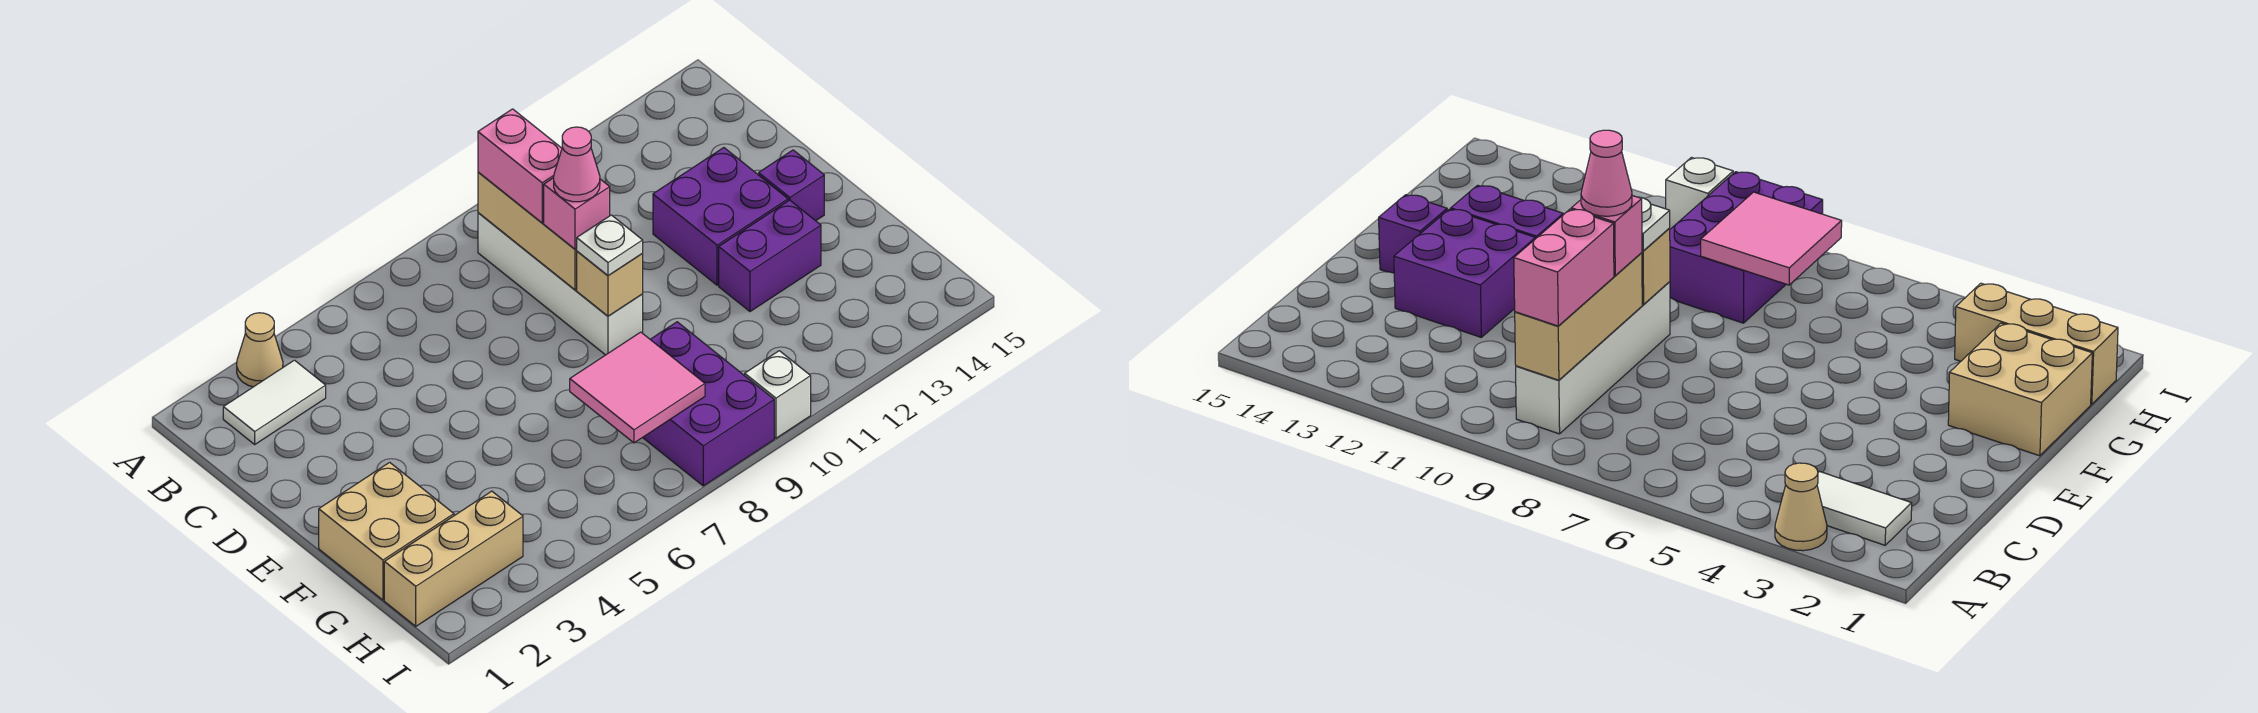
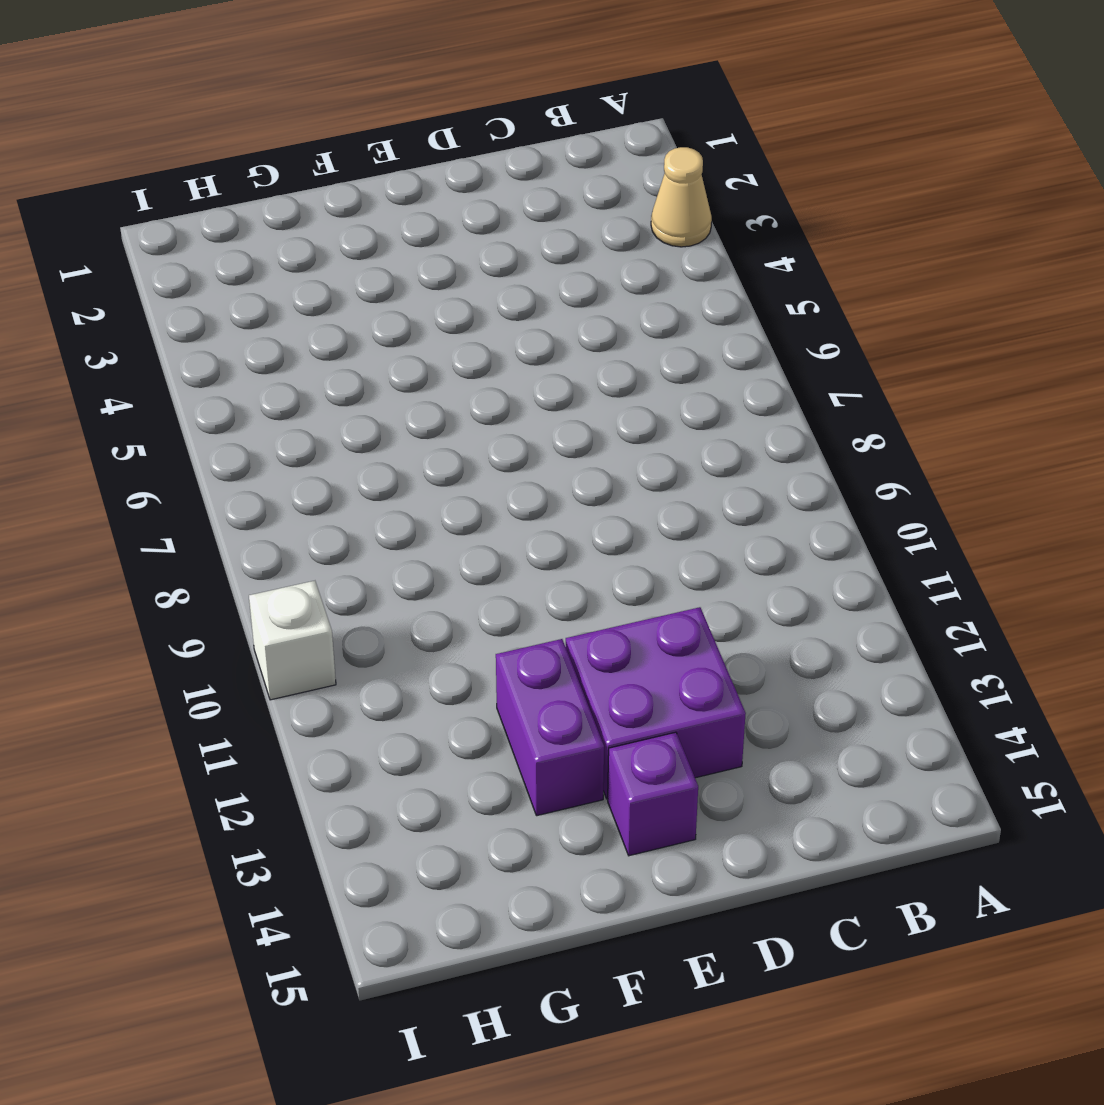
none -> white tile B2:B3 level 1
none -> white brick B9:E9 level 1
none -> tan brick F1:G2 level 1

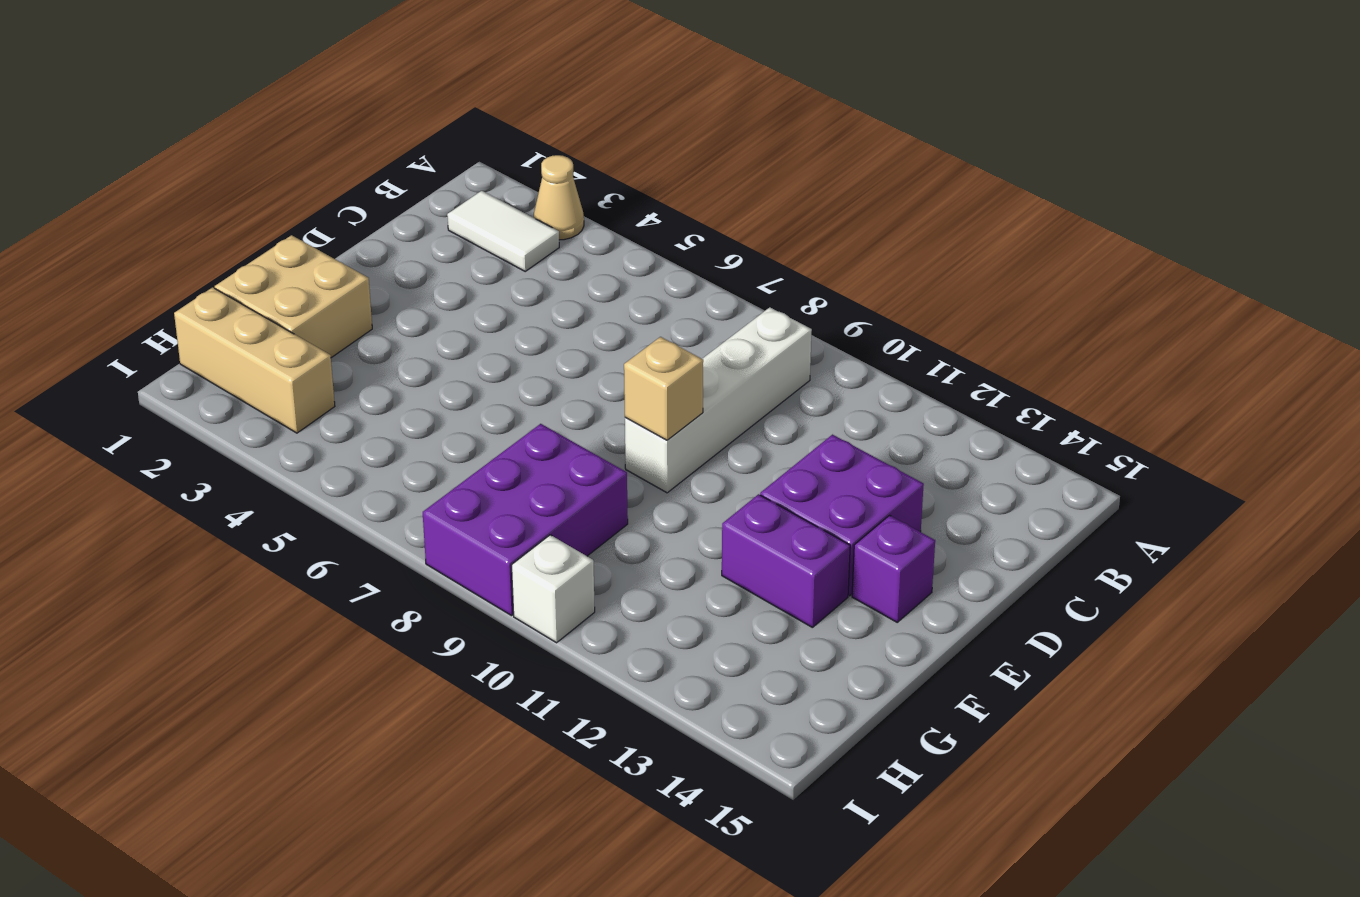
none -> tan brick B9:D9 level 2
none -> pink tile G7:H8 level 2
none -> pink brick B9:C9 level 3

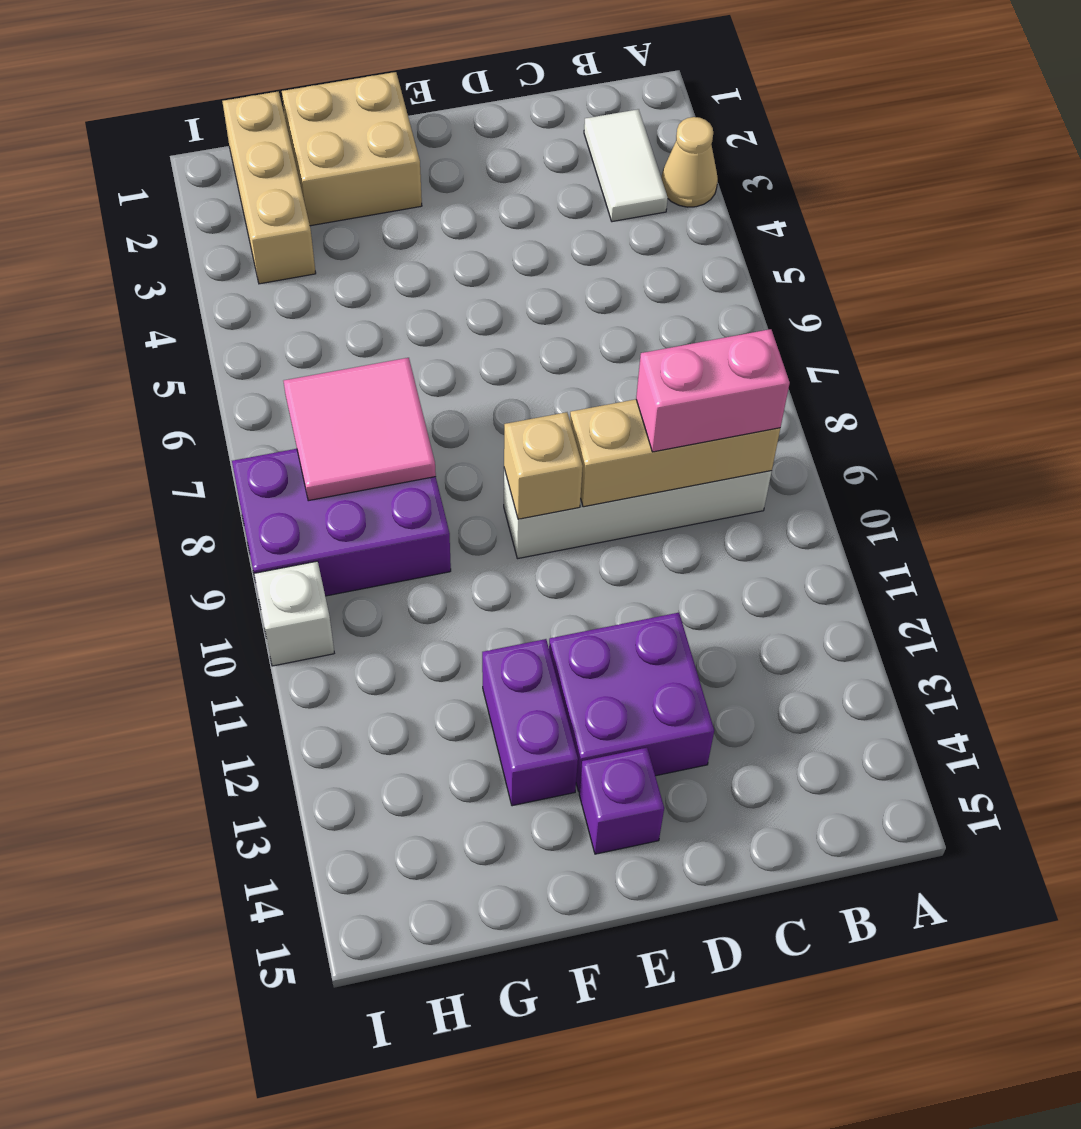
none -> pink brick D9 level 3
none -> white plate E9 level 3
none -> pink cone D9 level 4

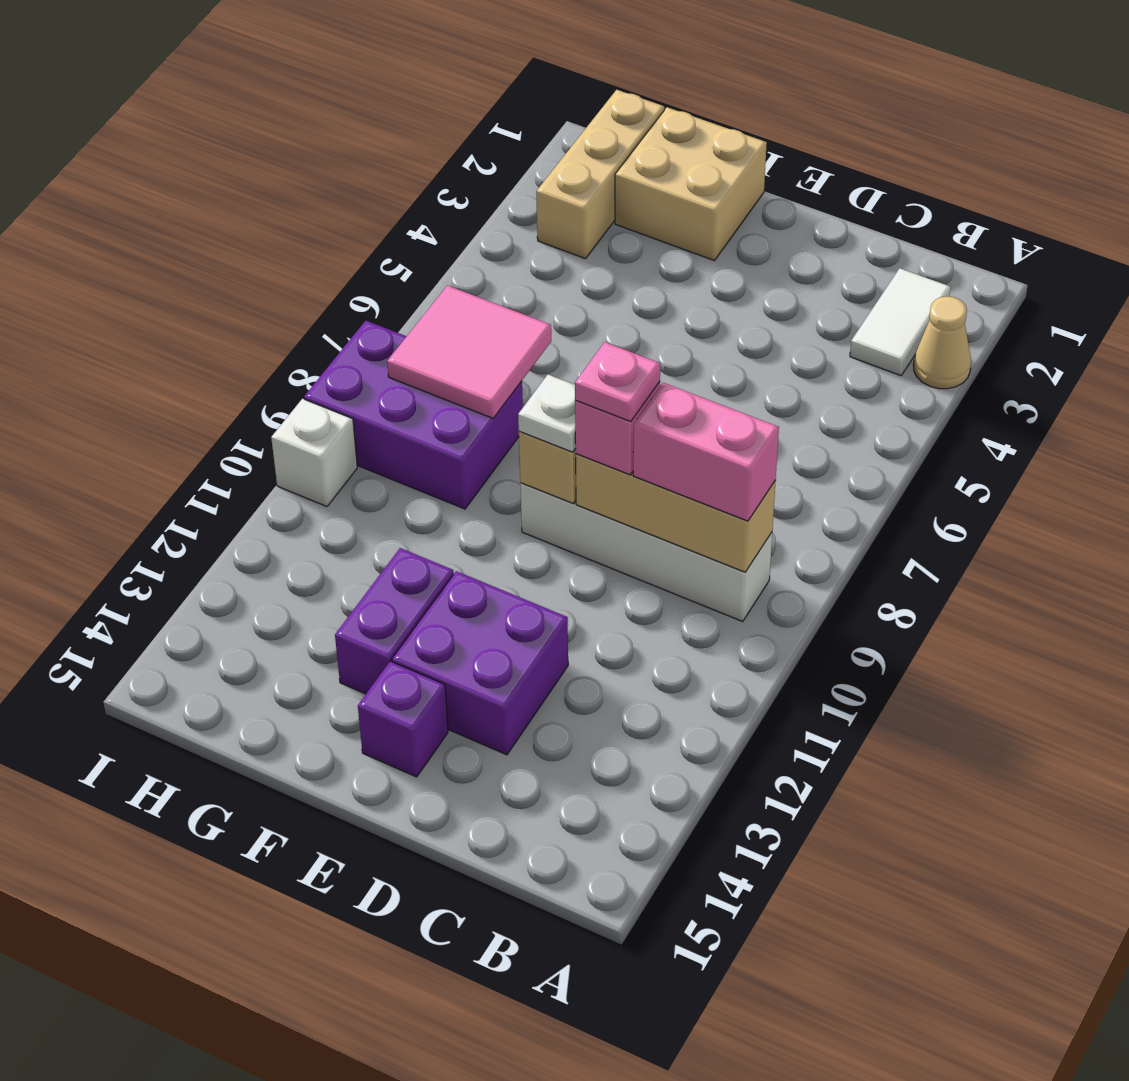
pink plate D9 level 4 -> pink cone D9 level 4

